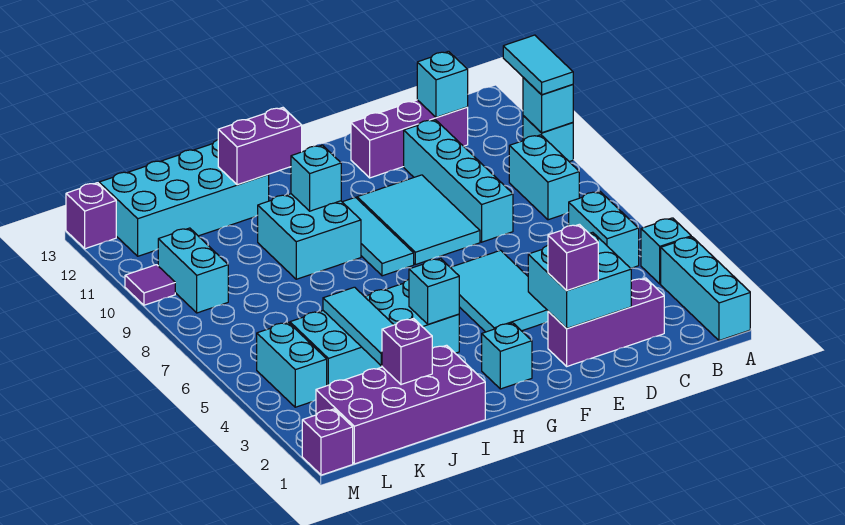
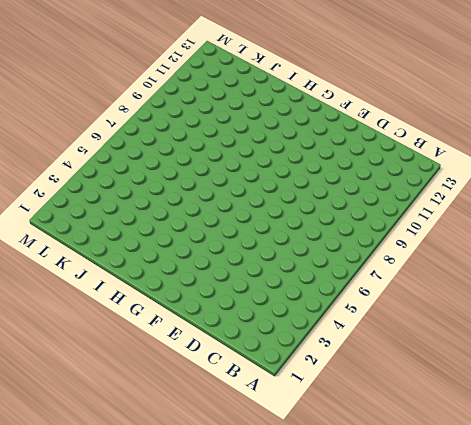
none -> cyan brick A1:A3 level 1
none -> cyan brick A4 level 1
none -> cyan brick A10 level 1
none -> cyan brick B5:B6 level 1

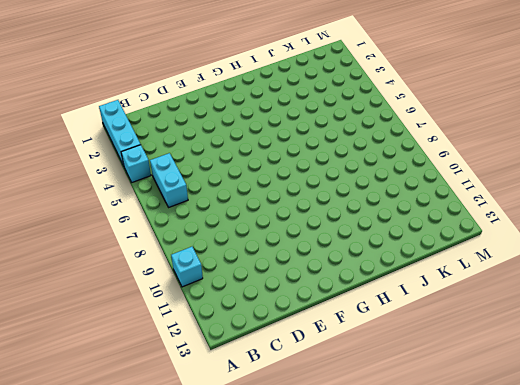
none -> cyan brick B8:B9 level 1
none -> purple brick C2:E2 level 1
none -> purple brick C12:E12 level 1
none -> cyan brick D8:D11 level 1

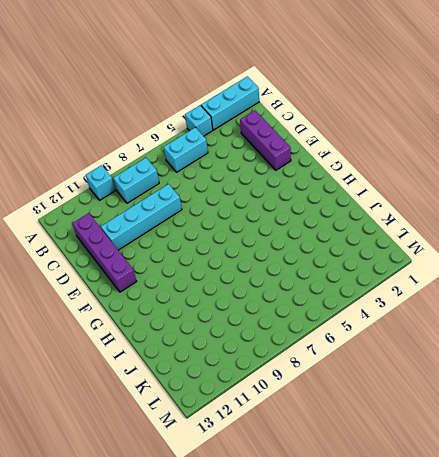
purple brick C12:F12 level 1 -> purple brick C12:E12 level 1
none -> cyan tile E4:F6 level 1
none -> cyan tile E8:F10 level 1
none -> cyan brick G2 level 1
none -> cyan tile G8:G10 level 1

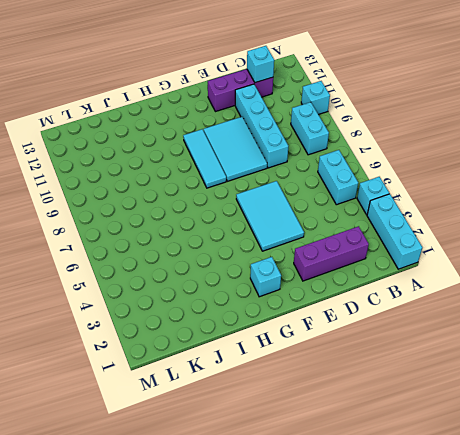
none -> cyan brick H4:K5 level 1
none -> cyan brick H9:I10 level 1
none -> purple brick I1:L2 level 1
none -> cyan brick I12:L13 level 1

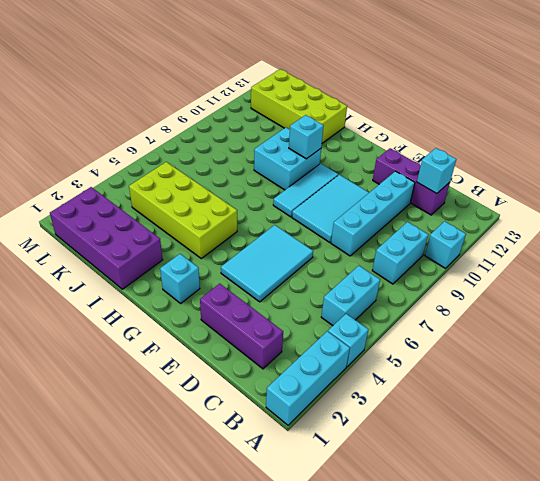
lime brick H4:K5 level 1 -> cyan brick H4:K5 level 1
lime brick I12:L13 level 1 -> cyan brick I12:L13 level 1
none -> cyan brick L4:L5 level 1
none -> cyan brick L9:L10 level 1
none -> purple brick M1 level 1
none -> purple tile M10 level 1

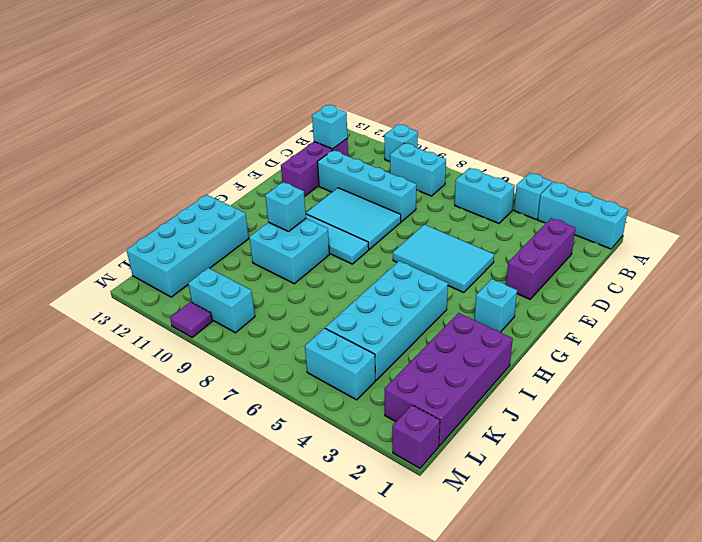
none -> purple brick M13 level 1
none -> cyan brick A10 level 2
none -> cyan brick D2:E3 level 2
none -> cyan brick H4 level 2

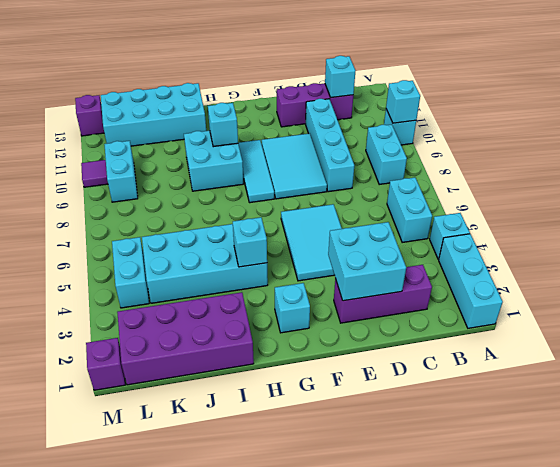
none -> purple brick H12:I12 level 2
none -> purple brick J2 level 2
none -> cyan tile J3:J5 level 2
none -> cyan tile A10:A11 level 3

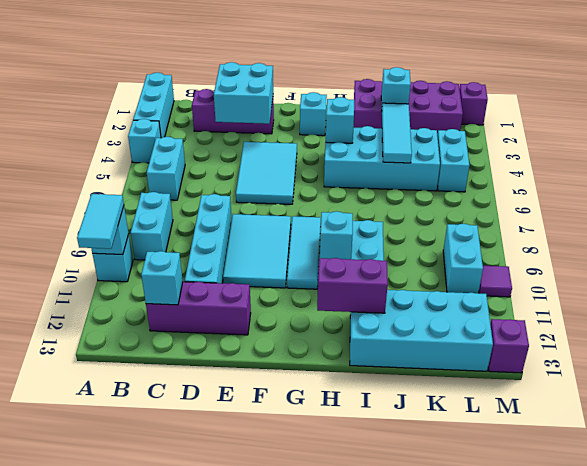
cyan brick J2 level 2 -> purple brick J2 level 2
none -> purple brick E2 level 3

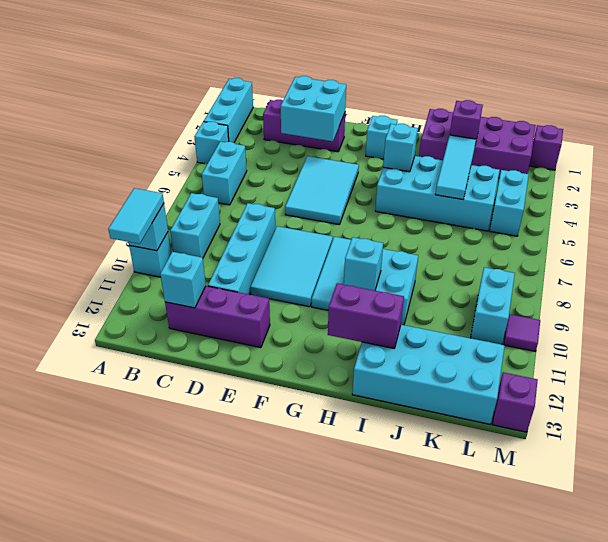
none -> purple brick E2 level 3

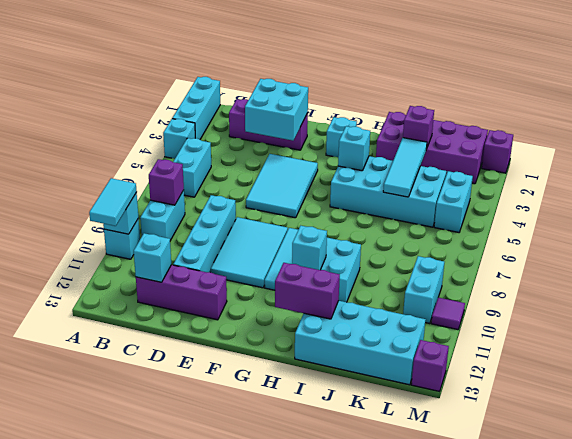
purple brick B8 level 2 -> purple brick E2 level 3

